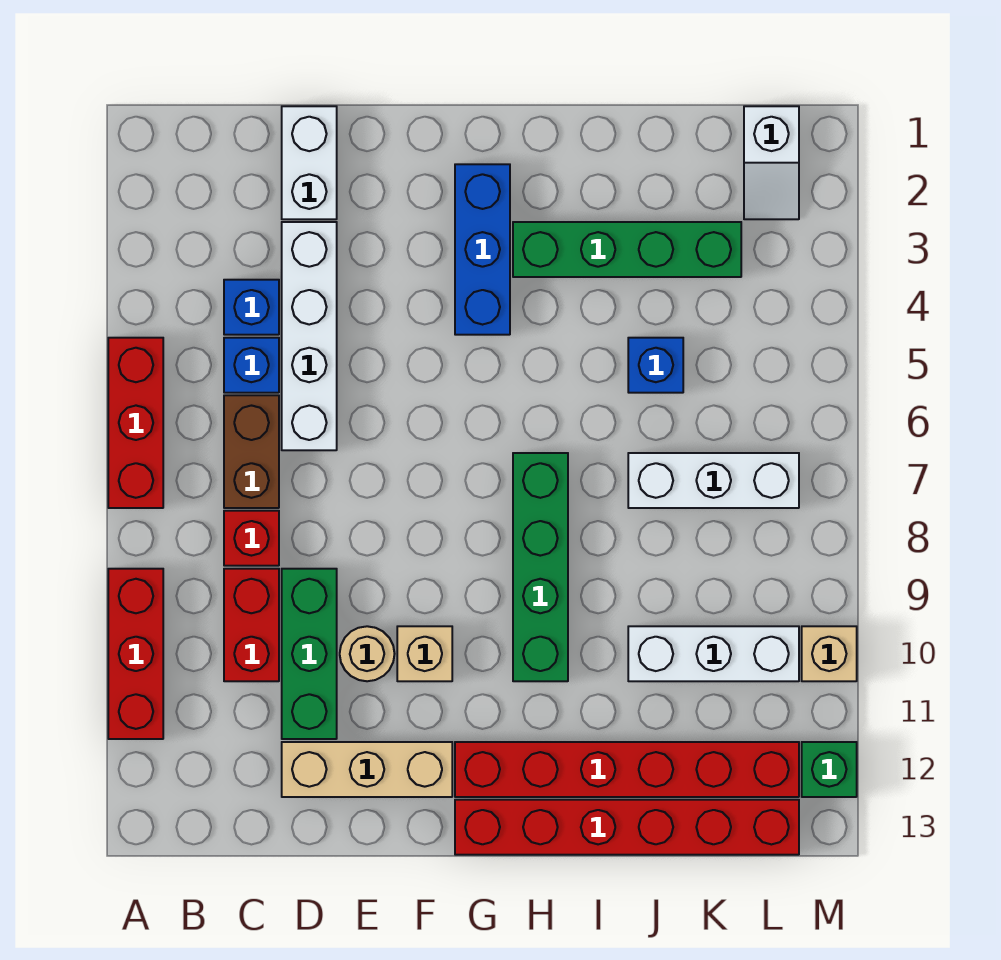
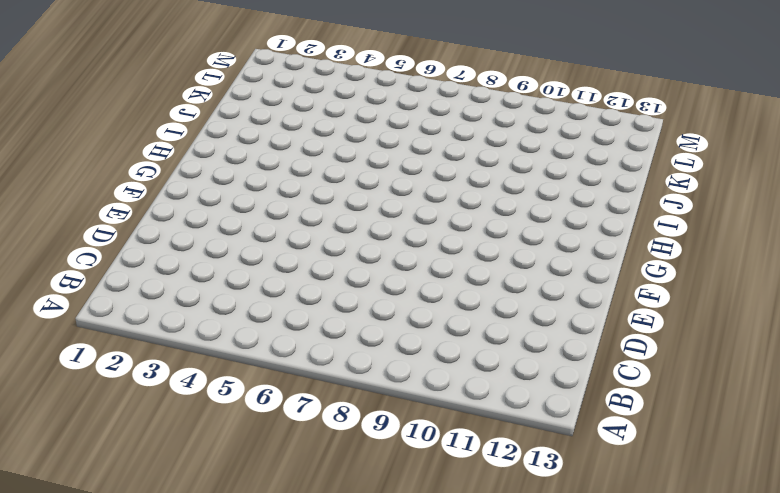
none -> red brick A5:A7 level 1
none -> red brick A9:A11 level 1
none -> blue brick C4 level 1

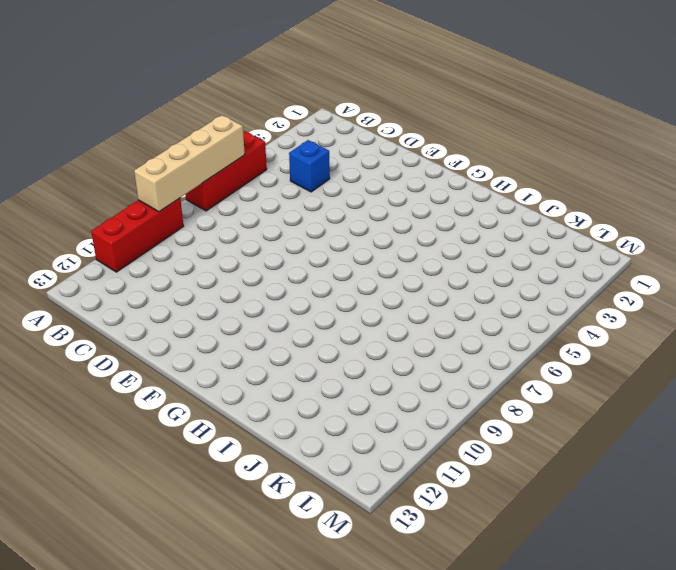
tan brick A6:A9 level 2 -> none
none -> blue brick C5 level 1
none -> brown brick C6:C7 level 1
none -> red brick C8 level 1

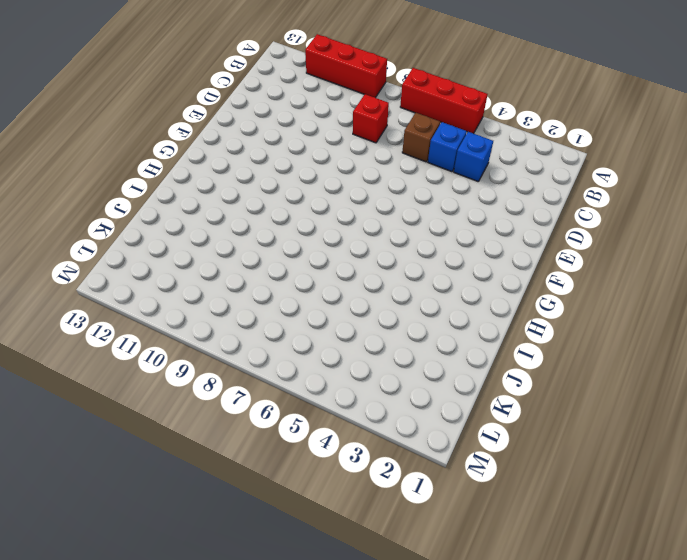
brown brick C6 level 1 -> brown brick C6:C7 level 1
none -> red brick C9:C10 level 1
none -> white brick D1:D2 level 1
none -> white brick D3:D6 level 1

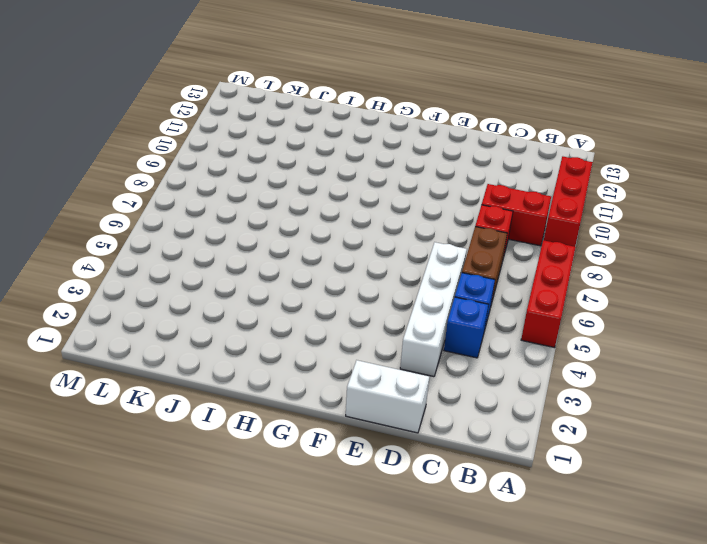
red brick B9:C9 level 1 -> red brick C9:C10 level 1
white brick D1:E1 level 1 -> white brick D1:D2 level 1
none -> green brick D9:D11 level 1
none -> tan brick D12:F12 level 1
none -> tan round brick E10 level 1

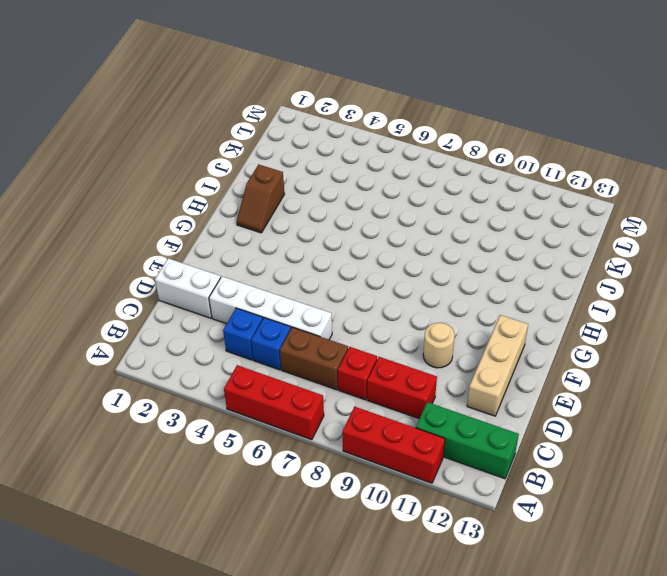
green brick B11:B13 level 1 -> green brick D9:D11 level 1
brown slope H2:I2 level 1 top I -> none
none -> tan brick F10 level 1
none -> blue brick G2:G4 level 1
none -> red brick G12:L12 level 1

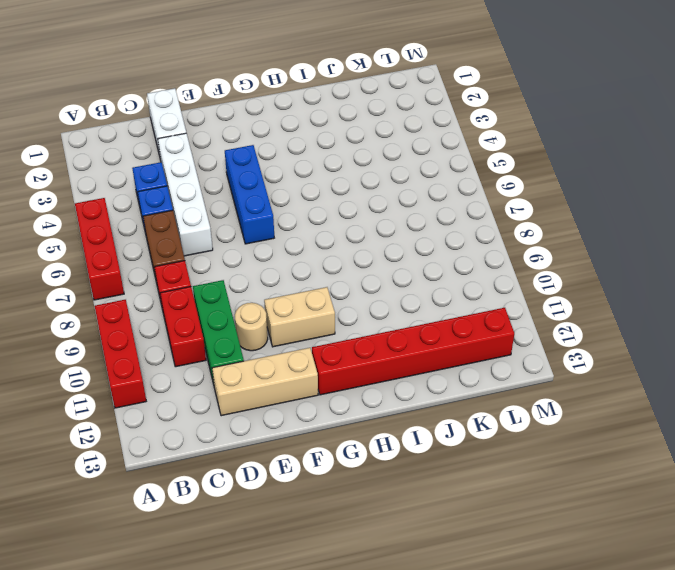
blue brick F4:F6 level 1 -> blue brick G2:G4 level 1
tan brick F10:G10 level 1 -> tan brick F10 level 1
none -> red brick G13:L13 level 1
none -> green brick H3:K3 level 1
none -> green brick H7:H10 level 1

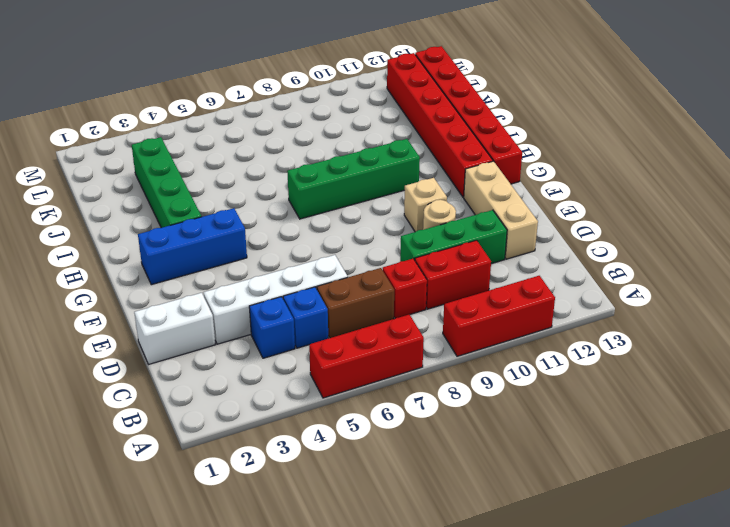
none -> blue brick J5 level 1
none -> white brick J7:L7 level 1
none -> white brick J10:L10 level 1

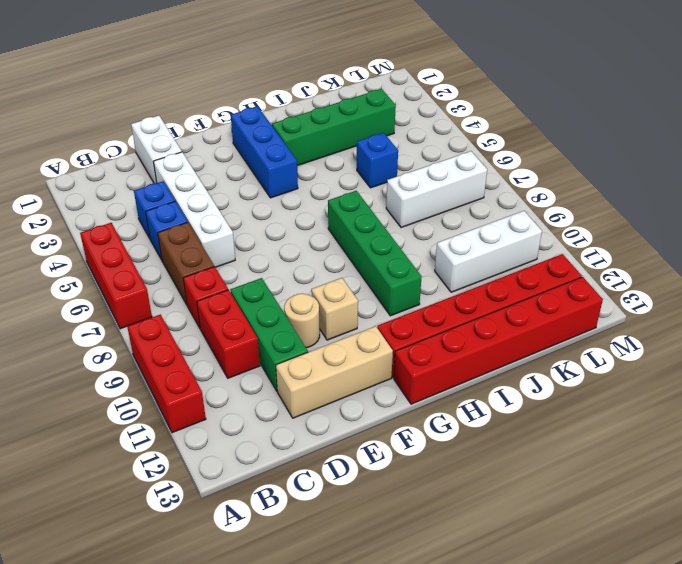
none -> white slope L1:L2 level 1 top 1
none -> tan brick M10 level 1
none -> green brick M12 level 1

